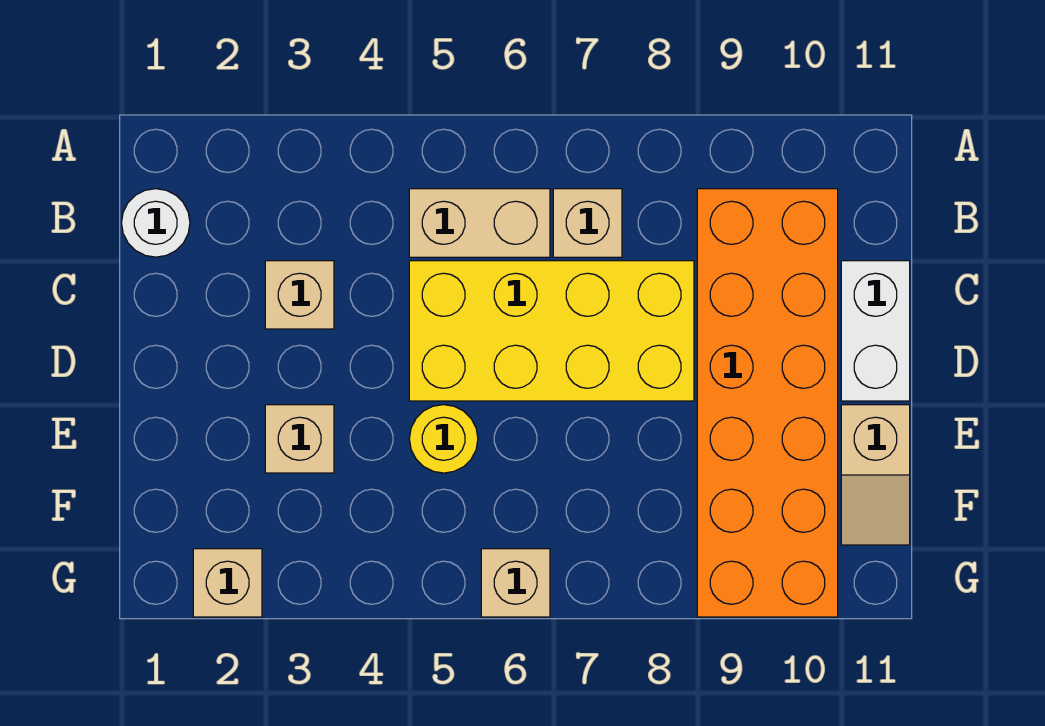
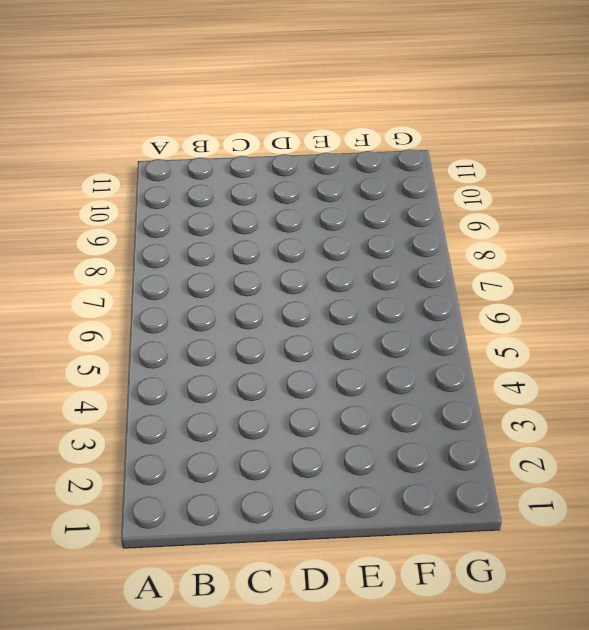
none -> white round brick B1 level 1
none -> tan brick B5:B6 level 1
none -> tan brick B7 level 1

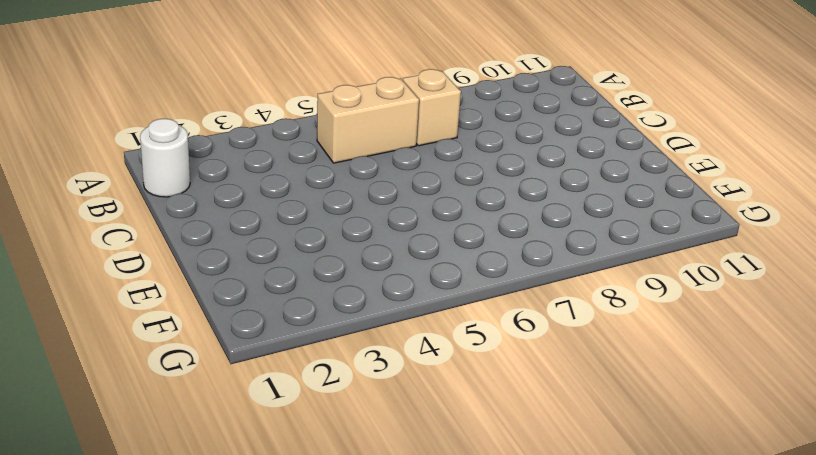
none -> orange brick B9:G10 level 1
none -> tan brick C3 level 1
none -> yellow brick C5:D8 level 1

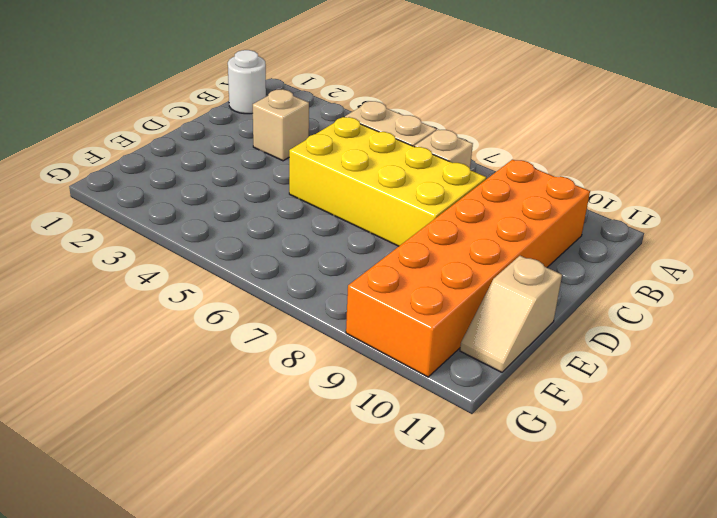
none -> white brick C11:D11 level 1
none -> tan brick E3 level 1
none -> yellow round brick E5 level 1

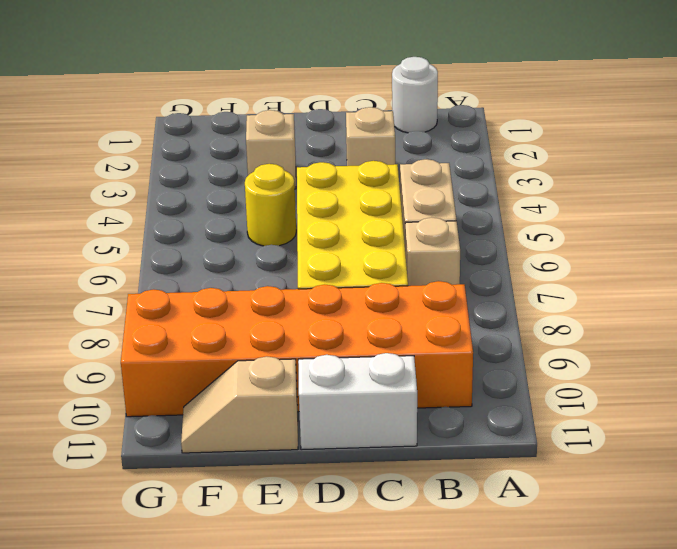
none -> tan brick G2 level 1
none -> tan brick G6 level 1

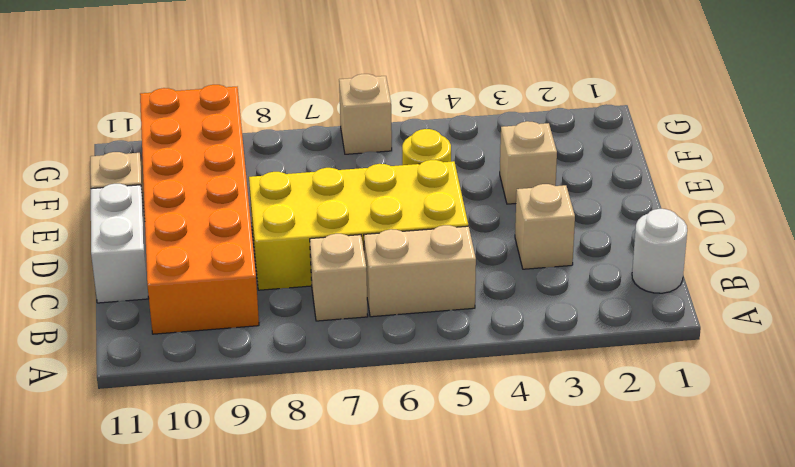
none -> tan brick G2 level 1

